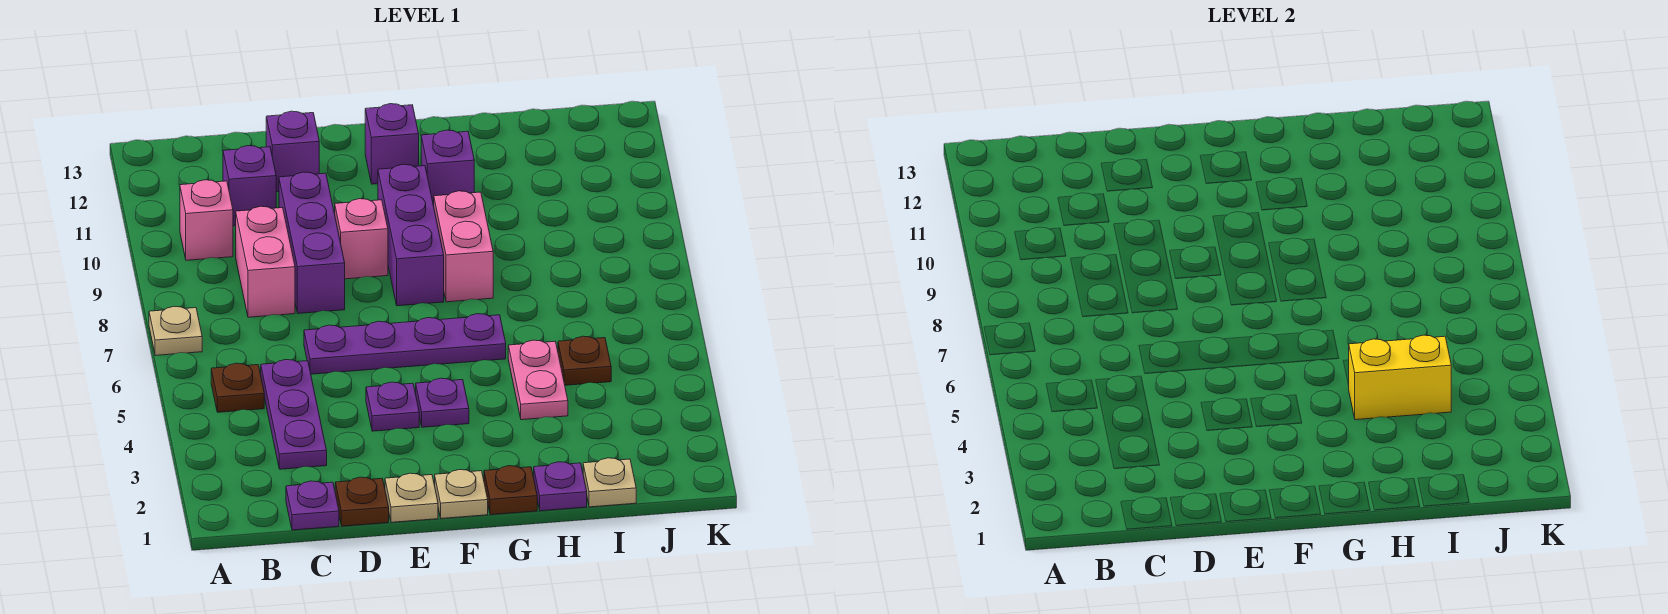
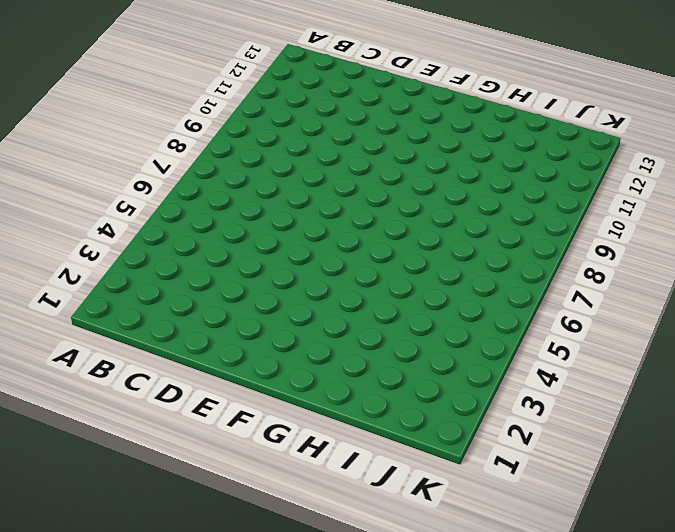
none -> tan plate A7 level 1
none -> brown plate B5 level 1
none -> pink brick B10 level 1

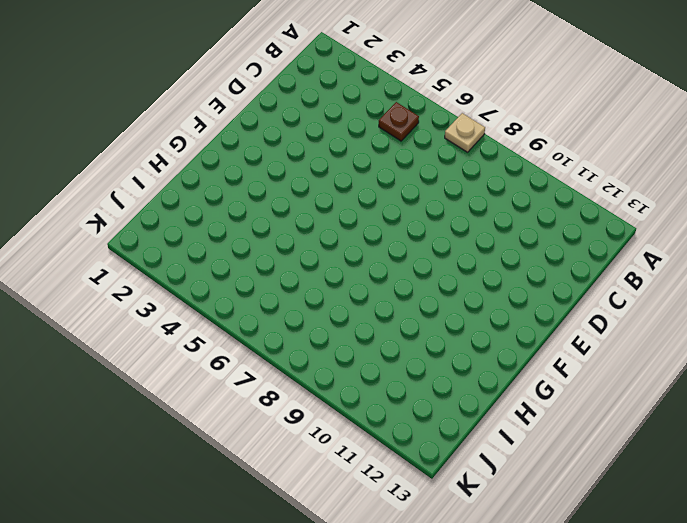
none -> pink brick B10 level 1
none -> purple plate C1 level 1
none -> purple plate C3:C5 level 1

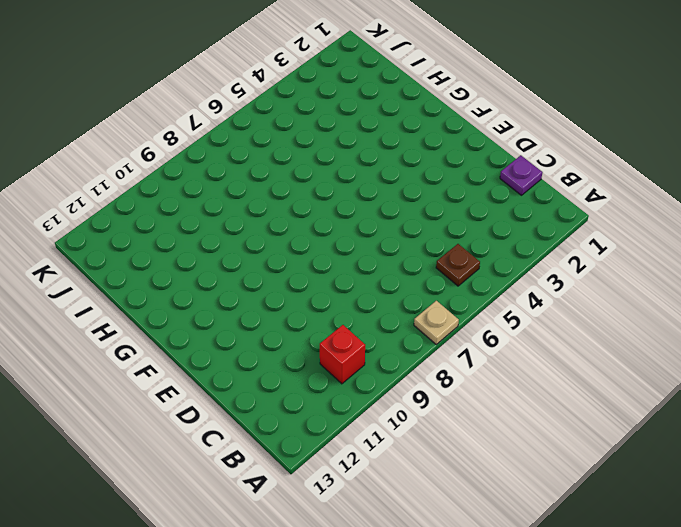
red brick B10 level 1 -> pink brick B10 level 1
none -> purple plate C3:C5 level 1
none -> pink brick C8:C9 level 1
none -> purple brick C11 level 1

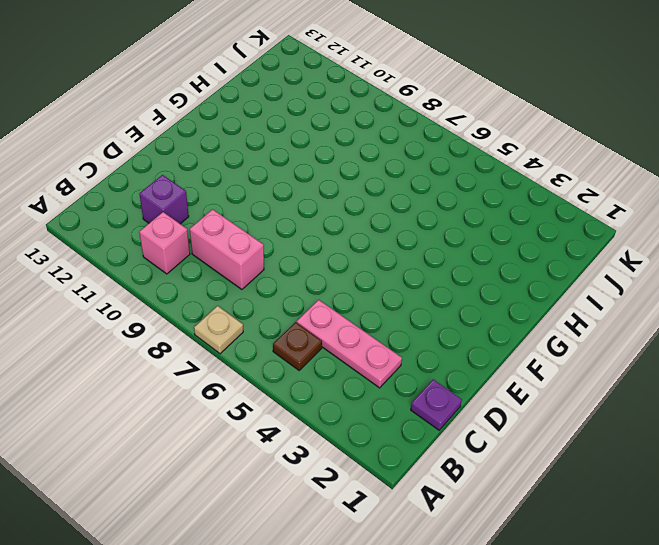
pink plate C3:C5 level 1 -> purple plate C3:C5 level 1
none -> brown plate D1 level 1
none -> purple plate D6:G6 level 1
none -> purple brick D8:D10 level 1

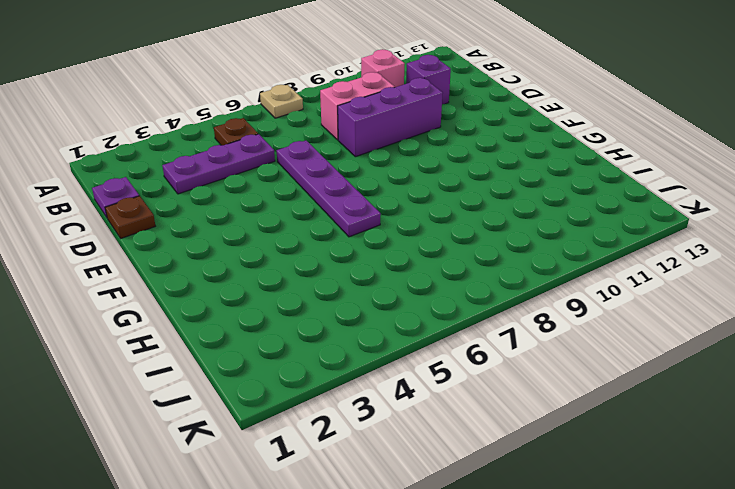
none -> purple brick D12 level 1
none -> tan plate E1 level 1
none -> purple plate E4 level 1

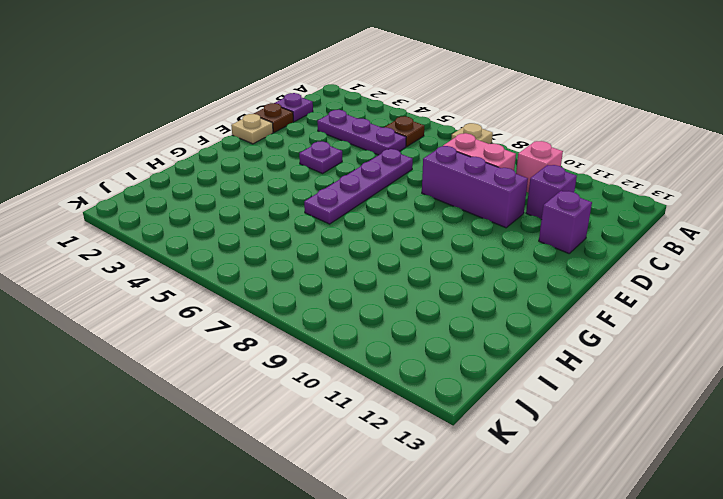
none -> pink brick E9 level 1
none -> tan plate F1 level 1
none -> purple plate F4 level 1

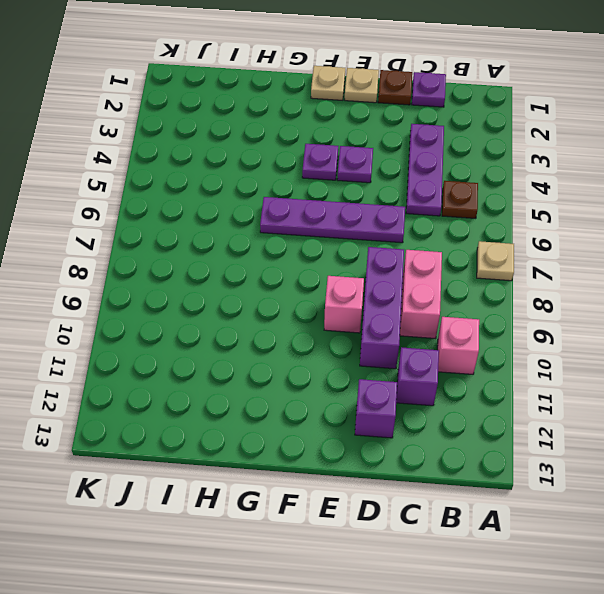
none -> purple brick F8:F10 level 1
none -> purple brick F12 level 1
none -> brown plate G1 level 1

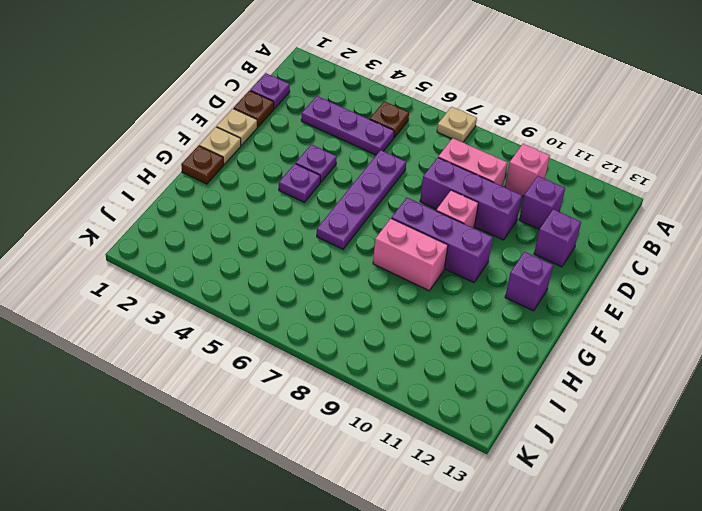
none -> purple brick G11 level 1
none -> purple plate H1 level 1
none -> pink plate H4:H5 level 1

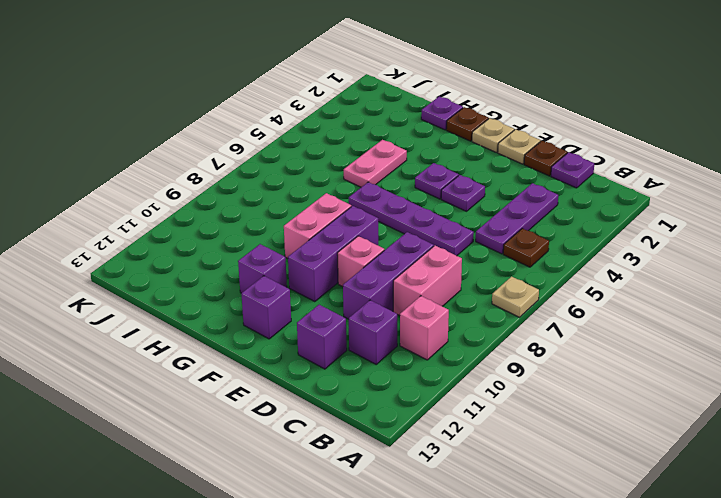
none -> tan plate I1 level 1
none -> brown plate I5 level 1
none -> yellow brick H4:I4 level 2

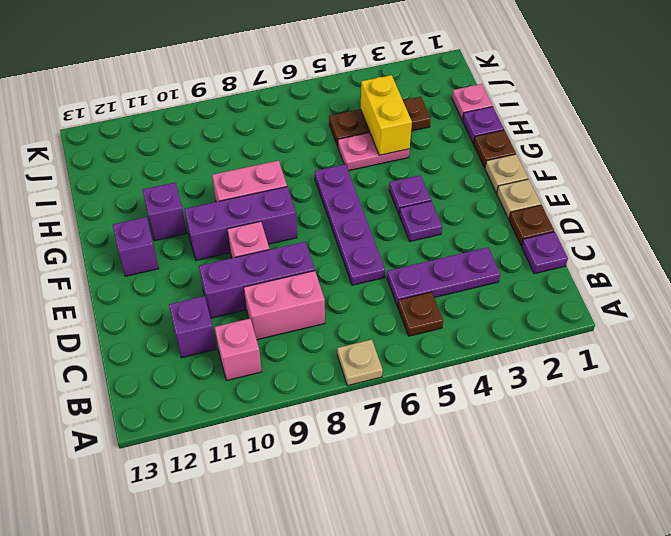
pink plate I1 level 1 -> tan plate I1 level 1
brown plate I3:I5 level 1 -> brown plate I5 level 1
none -> purple brick D12 level 1

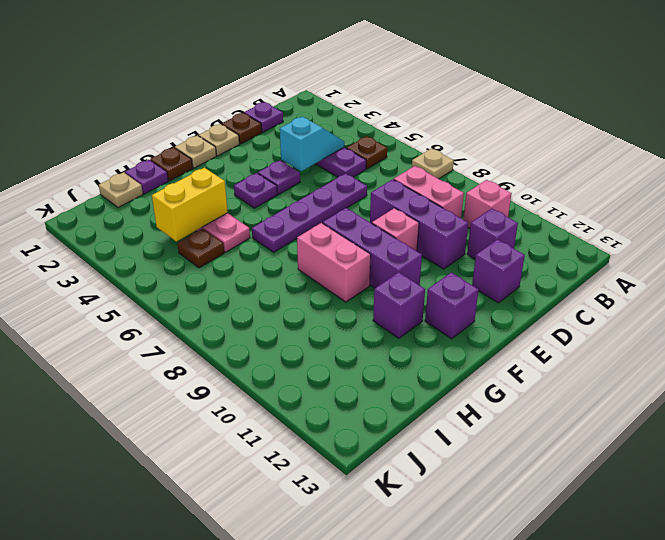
cyan slope C4:D4 level 2 top D -> none

